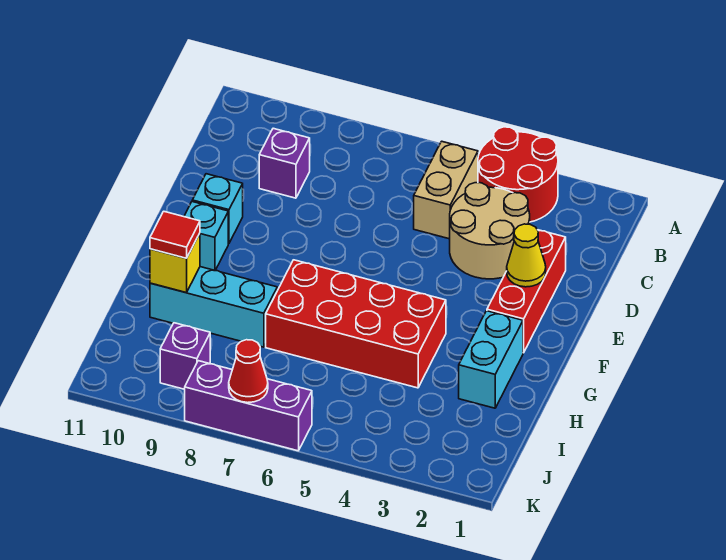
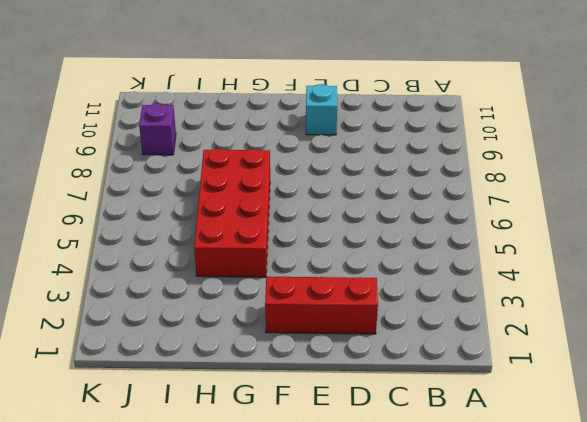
none -> red round brick A3:B4 level 1
none -> tan brick B5:C5 level 1
none -> tan round brick C3:D4 level 1

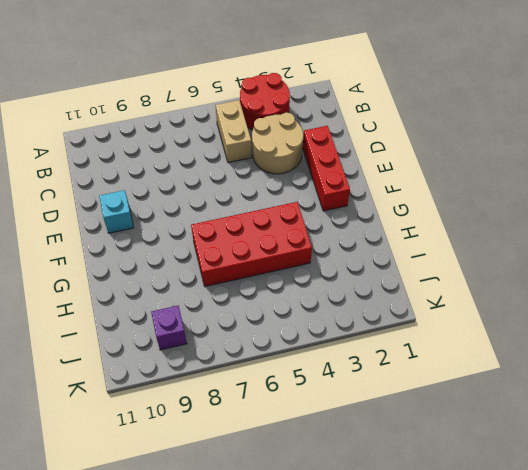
none -> purple brick C9 level 1
none -> cyan brick F10 level 1
none -> cyan brick G2:H2 level 1

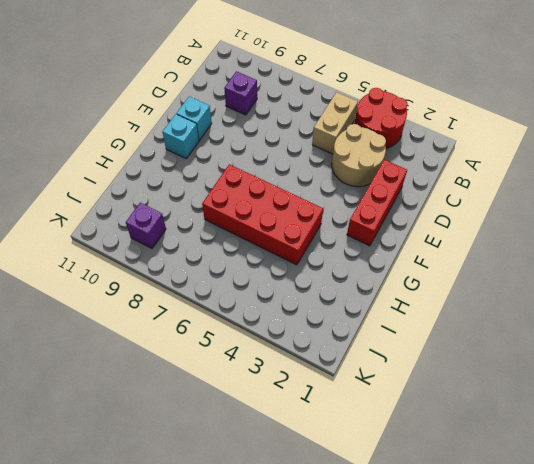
none -> cyan brick G2:H2 level 1
none -> cyan brick H8:H10 level 1
none -> purple brick K6:K8 level 1

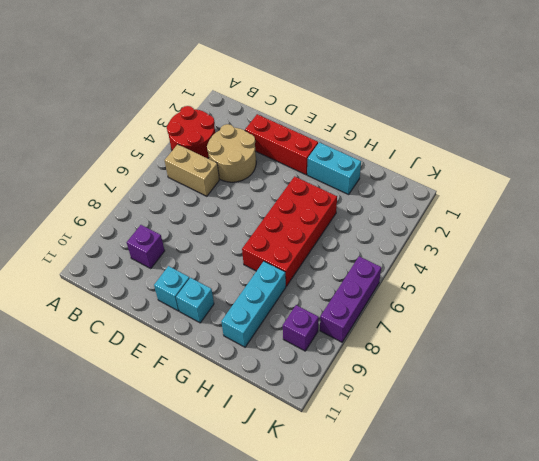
none -> yellow cone E2 level 2
none -> yellow brick H10 level 2
none -> red cone K7 level 2

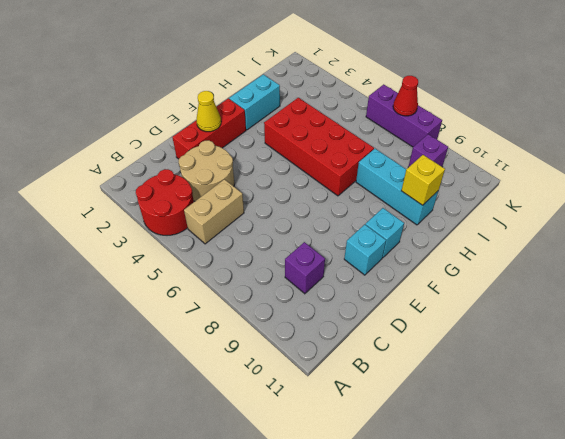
none -> red tile H10 level 3

